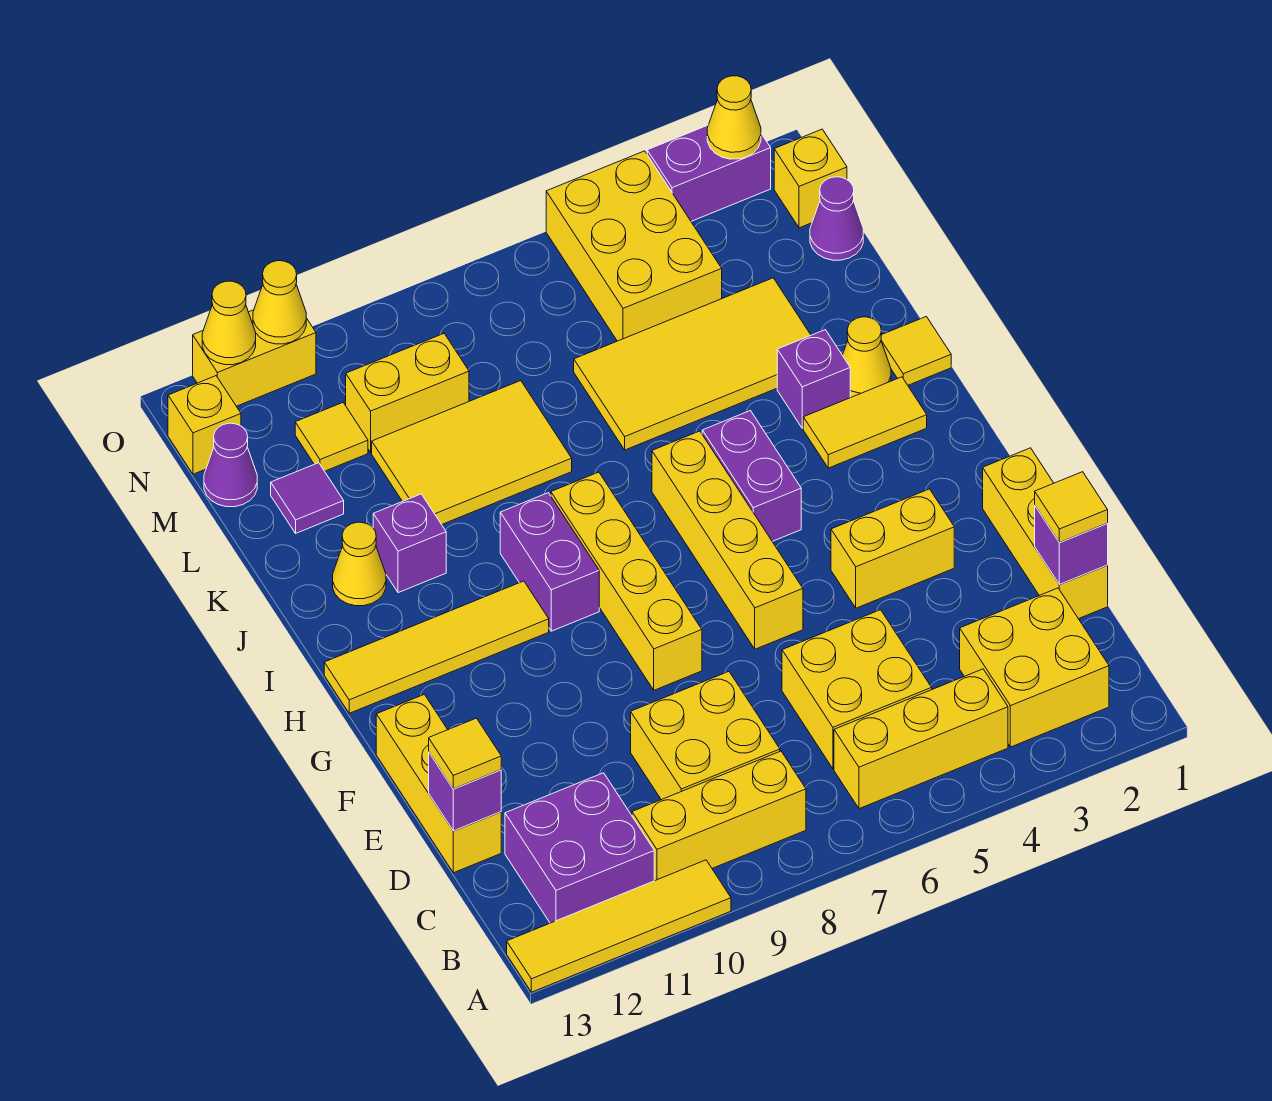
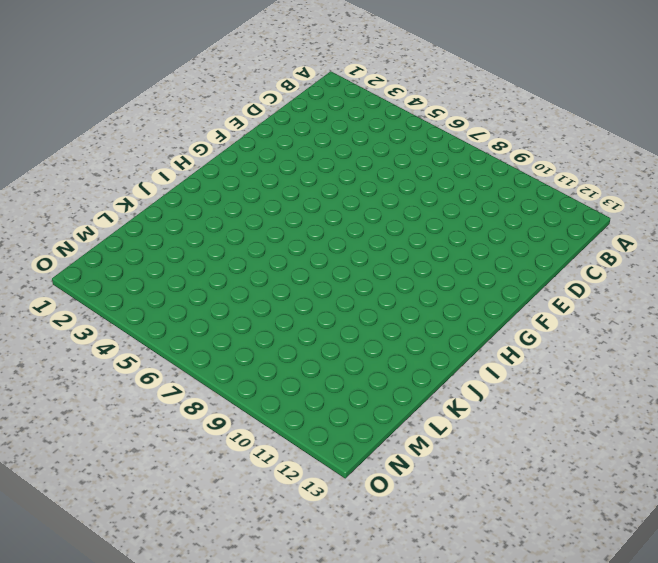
none -> yellow tile A10:A13 level 1
none -> yellow brick B2:C3 level 1
none -> yellow brick B4:B6 level 1
none -> yellow brick B8:B10 level 1

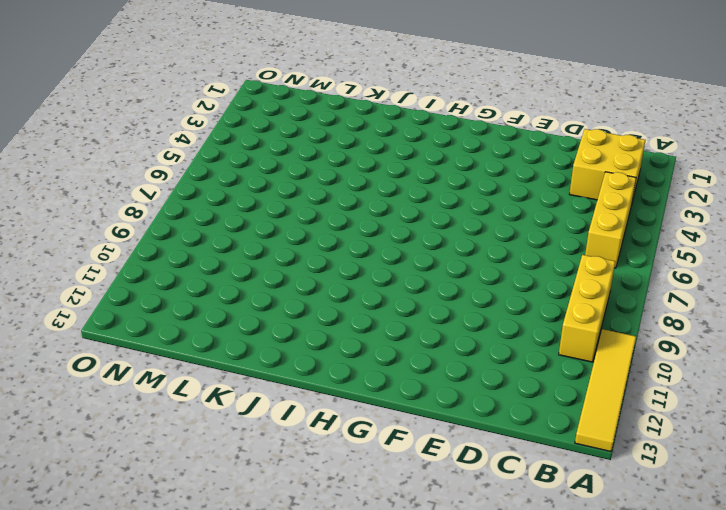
none -> purple brick B11:C12 level 1
none -> yellow brick C5:D6 level 1
none -> yellow brick C8:D9 level 1
none -> yellow brick D1:F1 level 1

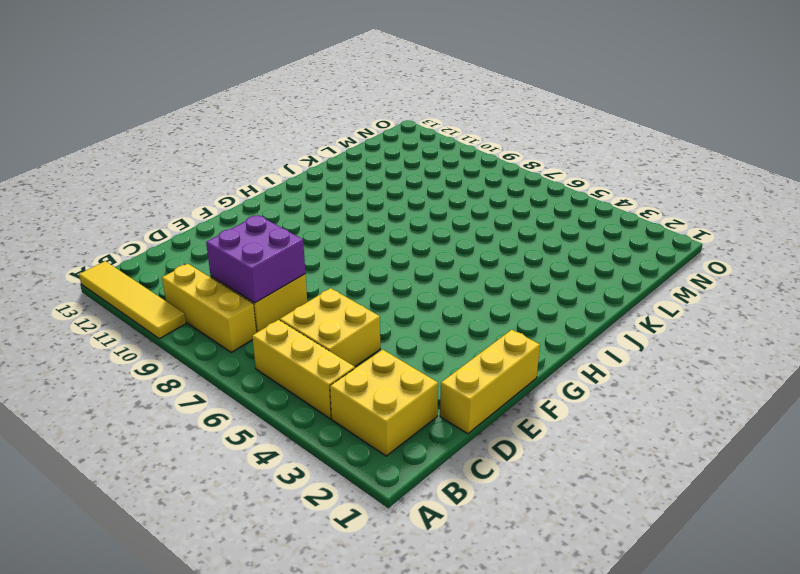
purple brick C8:D9 level 2 -> purple brick B11:C12 level 1
none -> yellow brick D13:F13 level 1
none -> yellow brick F3:F4 level 1
none -> yellow brick F6:I6 level 1
none -> yellow brick F8:I8 level 1

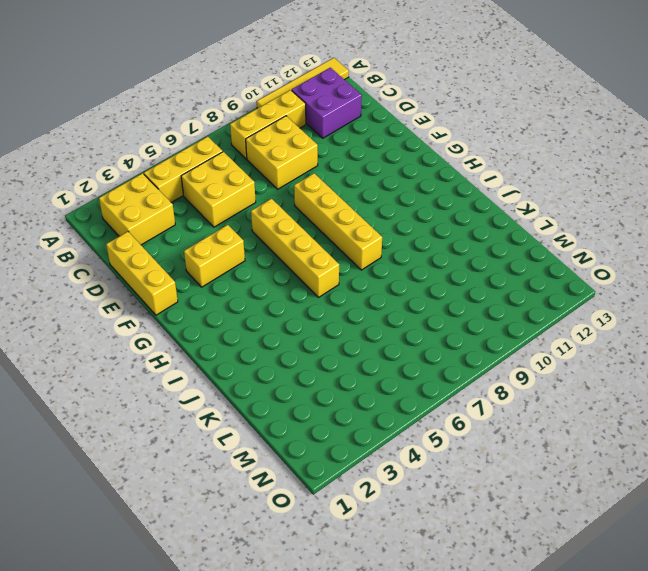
none -> yellow brick D13:F13 level 1
none -> purple brick H5:I5 level 1
none -> purple brick H9:I9 level 1
none -> yellow tile H10:H13 level 1

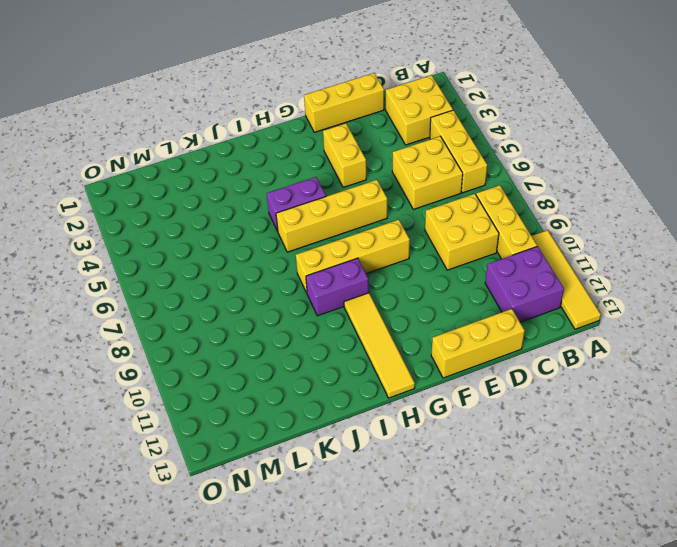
none -> yellow tile I2:I3 level 1
none -> yellow tile J1 level 1
none -> yellow cone J2 level 1
none -> purple brick J3 level 1

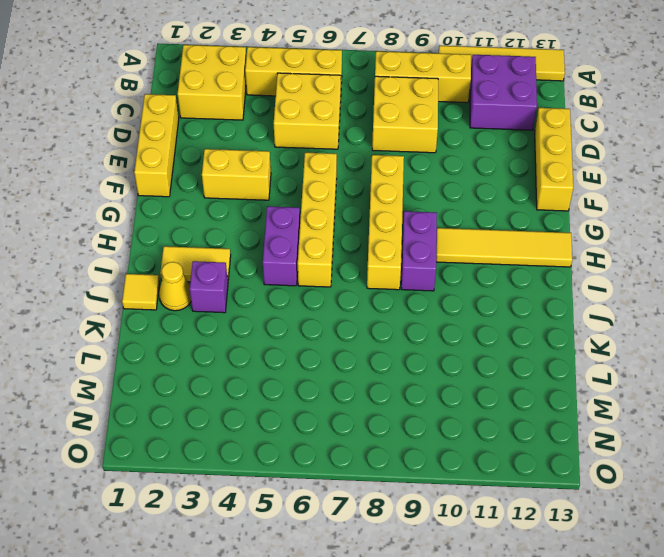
none -> purple brick J11 level 1
none -> yellow cone J12 level 1
none -> yellow tile K3:L6 level 1
none -> yellow tile K8:L10 level 1

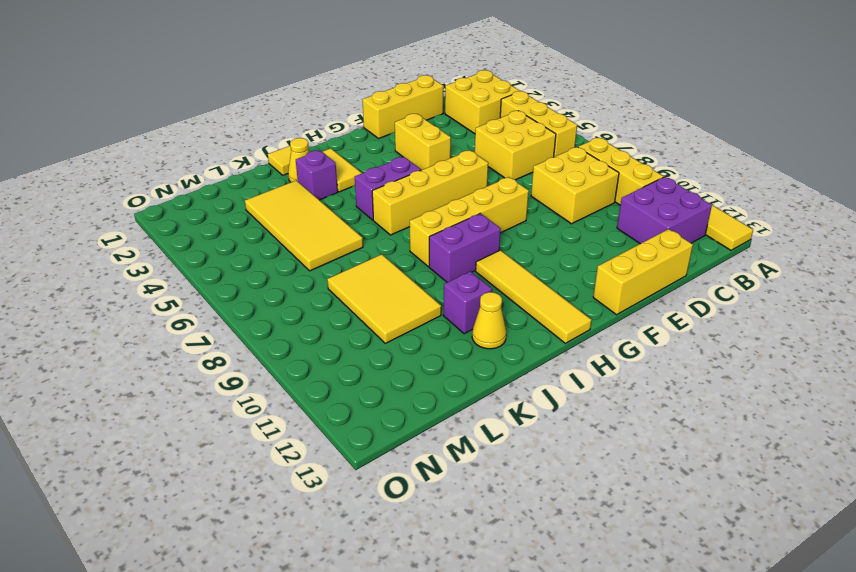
none -> purple tile L12 level 1
none -> purple cone M1 level 1
none -> yellow brick M4:O5 level 1
none -> yellow brick M9:M10 level 1

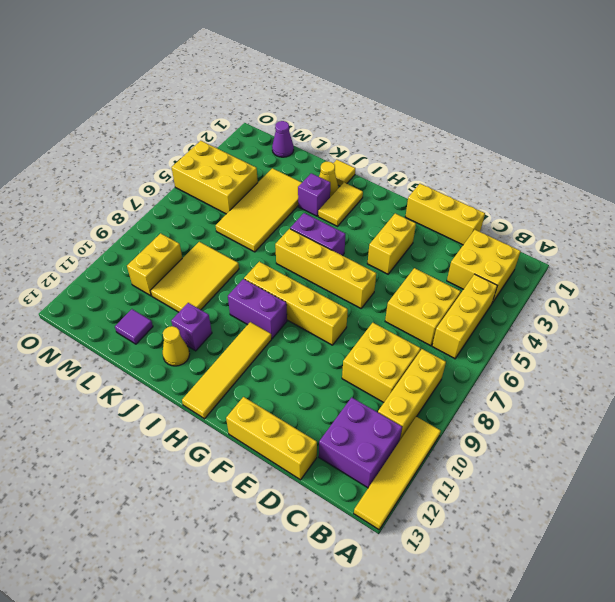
none -> yellow tile M11 level 1
none -> purple cone M13 level 1
none -> yellow brick N1 level 1
none -> yellow brick N13 level 1

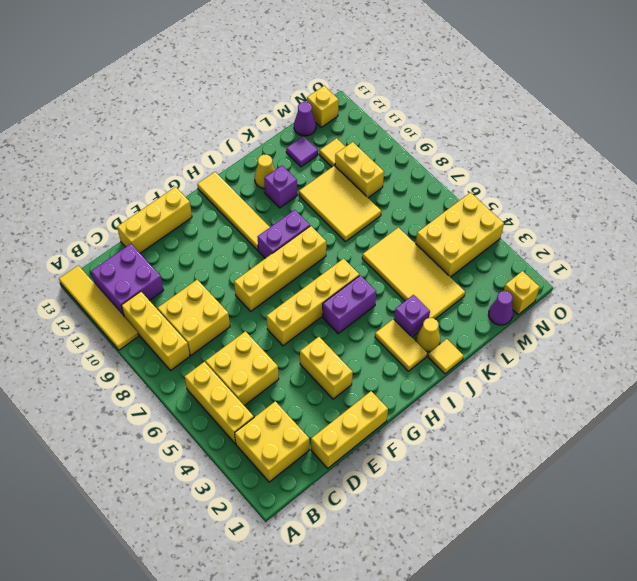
none -> purple brick O2:O3 level 1
none -> yellow brick O11:O12 level 1
none -> purple brick D1 level 2
none -> purple brick D13 level 2

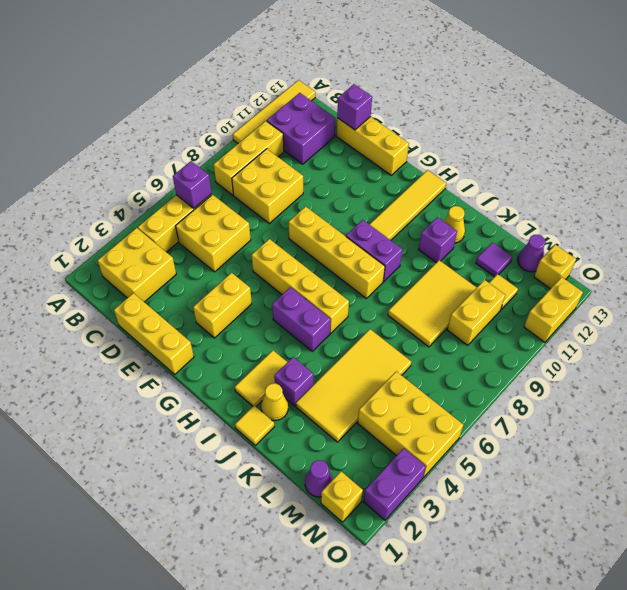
purple brick B6 level 2 -> purple brick D1 level 2
none -> yellow cone O2 level 2
none -> yellow cone O11 level 2
none -> yellow cone O12 level 2
none -> yellow tile D1 level 3

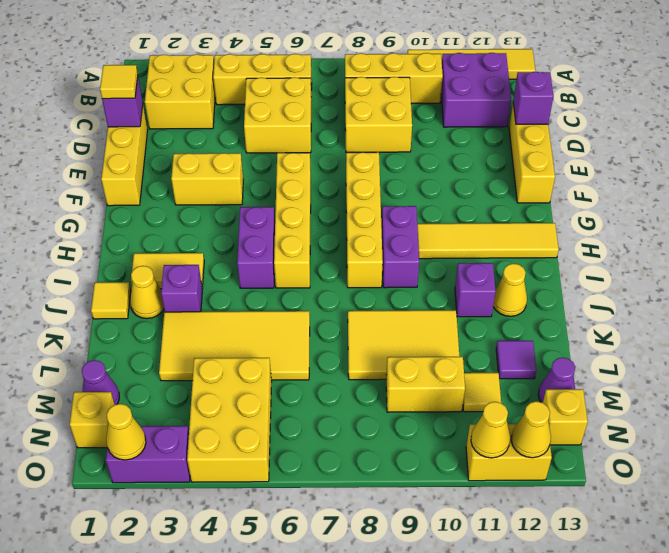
none -> yellow tile D13 level 3

